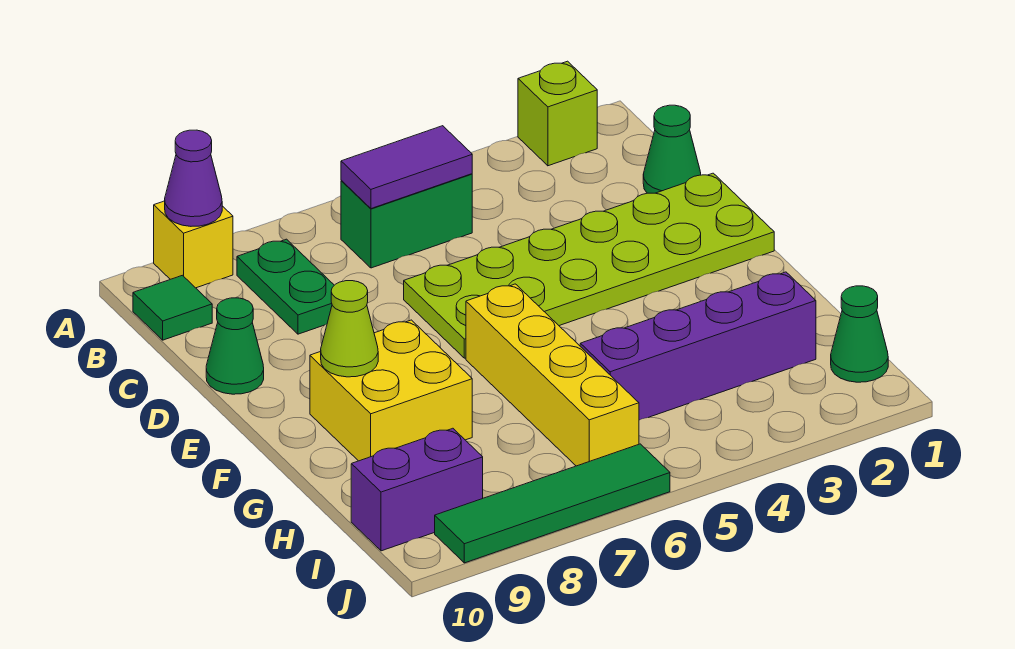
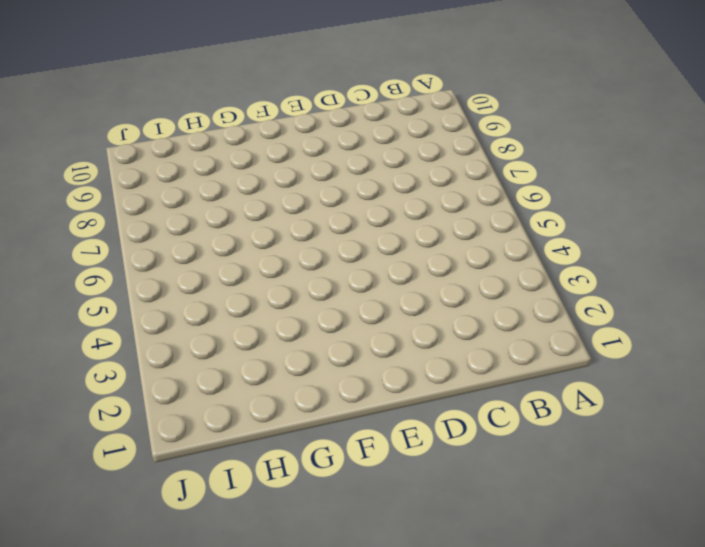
none -> lime brick A2 level 1
none -> yellow brick A9 level 1
none -> green brick B5:B6 level 1

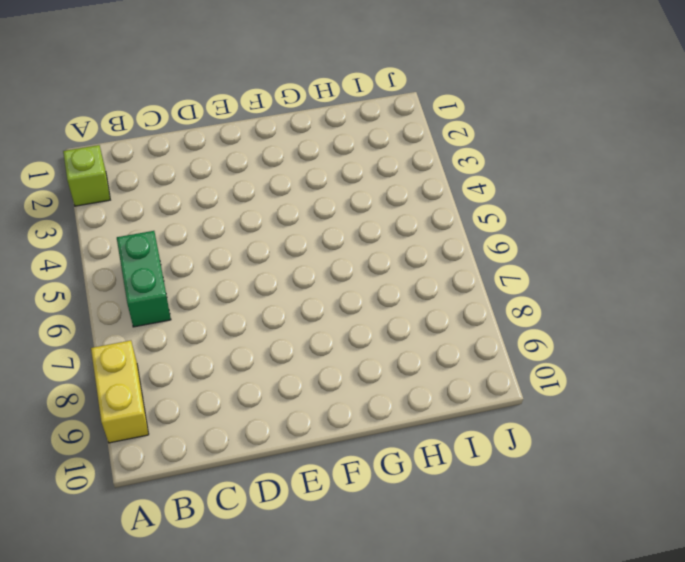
yellow brick A8:A9 level 1 -> yellow brick A9 level 1
none -> green plate B8:C8 level 1
none -> green tile B10 level 1
none -> green cone C1 level 1

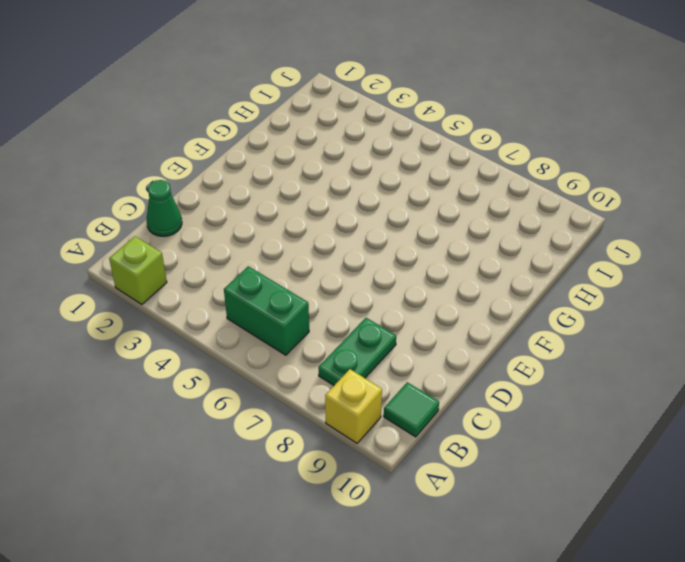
none -> lime plate D1:E6 level 1
none -> green cone D10 level 1
none -> yellow brick F6:I6 level 1

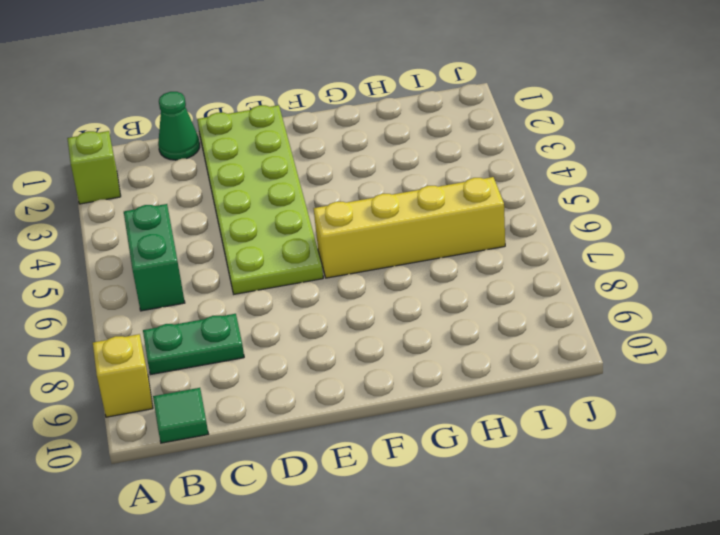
none -> green cone D10 level 1
none -> yellow brick F8:G9 level 1
none -> purple brick H2:H5 level 1

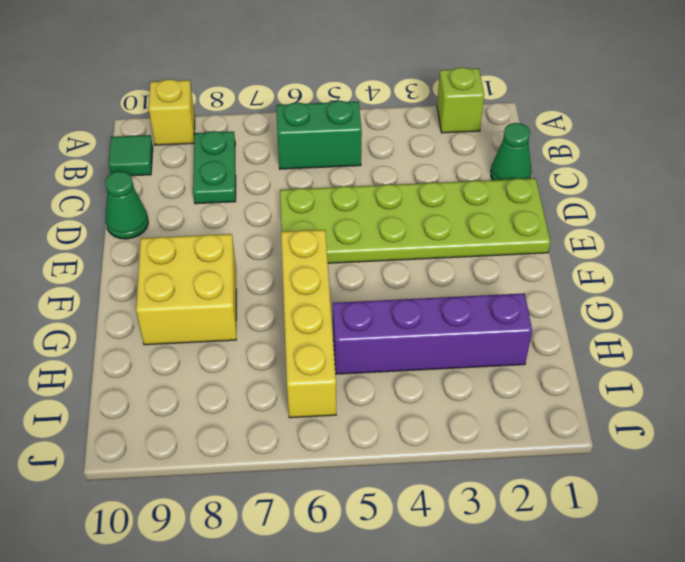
none -> green cone I1 level 1
none -> purple brick I9:I10 level 1
none -> green tile J6:J9 level 1

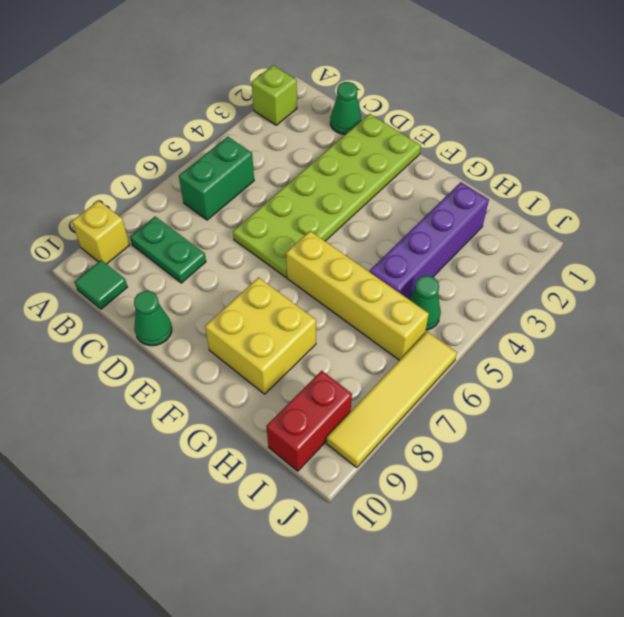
green cone I5 level 1 -> green cone I1 level 1
red brick I9:I10 level 1 -> purple brick I9:I10 level 1
yellow tile J6:J9 level 1 -> green tile J6:J9 level 1
none -> purple cone A9 level 2
none -> purple tile B5:B6 level 2
none -> lime cone F9 level 2

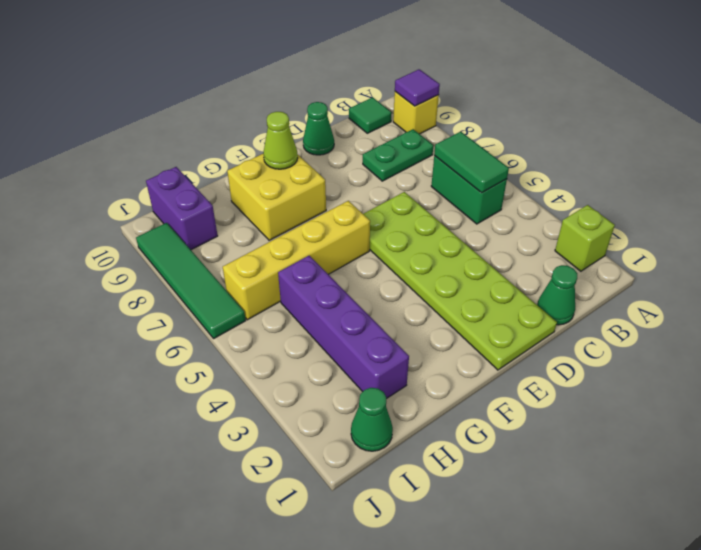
purple tile A9 level 2 -> purple cone A9 level 2
green tile B5:B6 level 2 -> purple tile B5:B6 level 2

